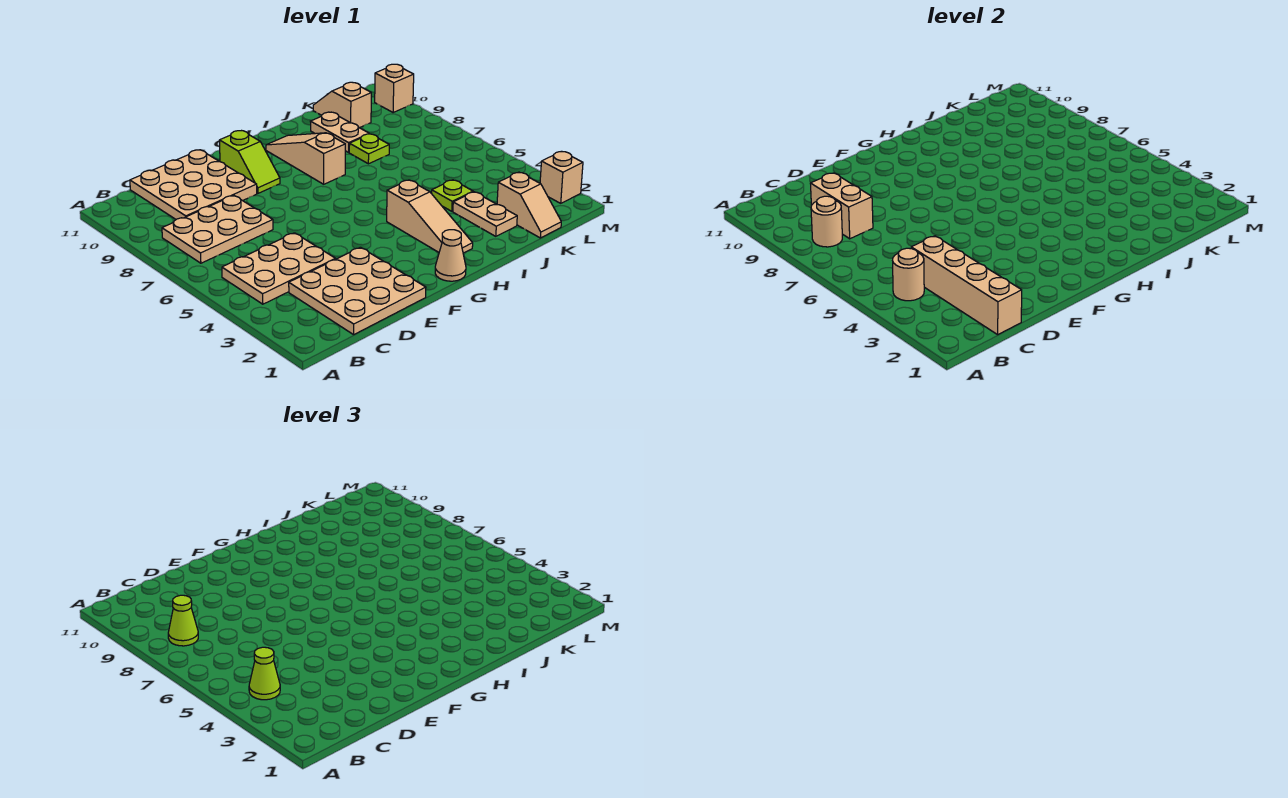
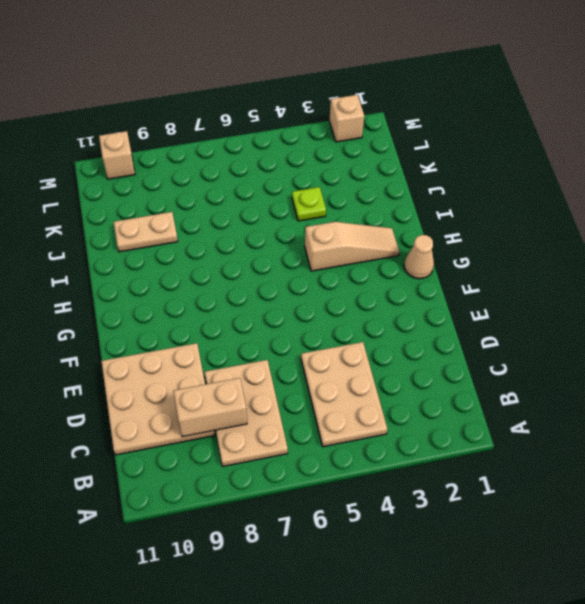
none -> tan plate C1:E3 level 1
none -> lime slope F9:F10 level 1 top 10
none -> tan slope H8:H10 level 1 top 8

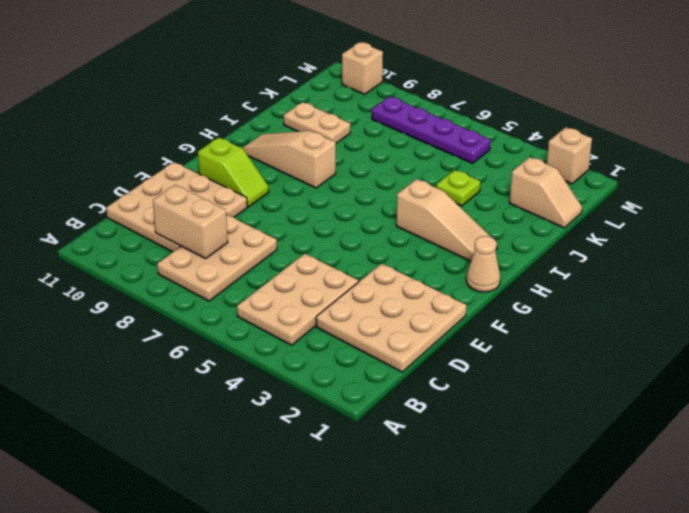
purple plate L5:L8 level 1 -> none
none -> tan plate J2:J3 level 1
none -> lime plate J8 level 1
none -> tan slope K10:K11 level 1 top 10

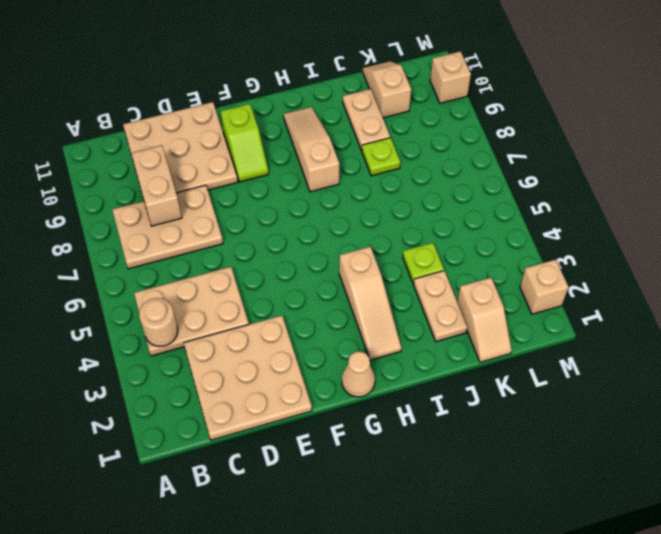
none -> tan round brick B8 level 2
none -> tan brick C1:C4 level 2
none -> lime cone B4 level 3

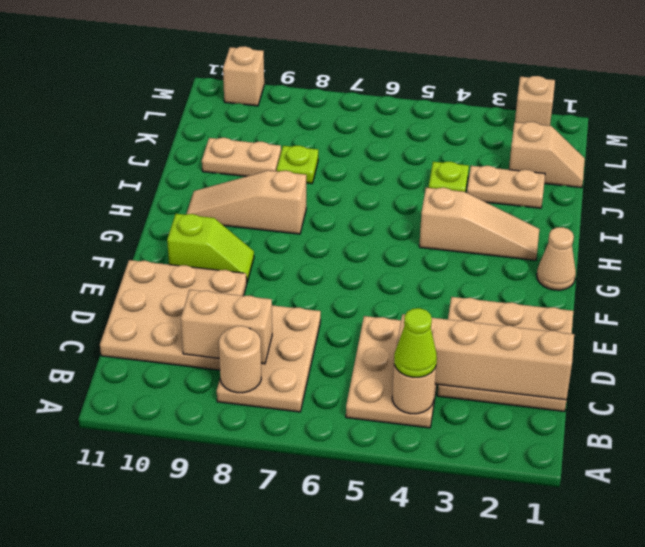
none -> tan slope K10:K11 level 1 top 10
none -> lime cone B8 level 3

